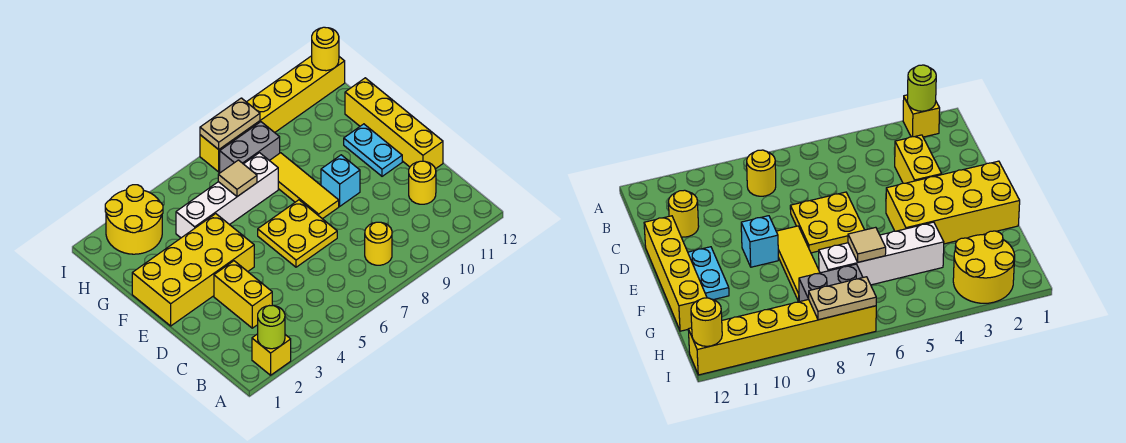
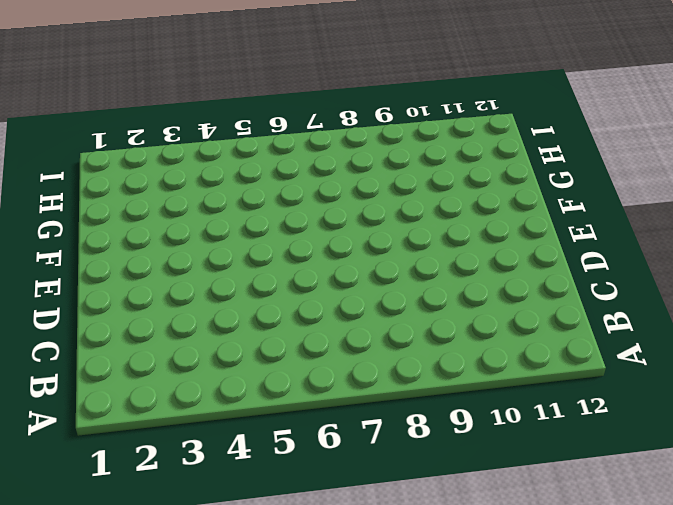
none -> yellow brick A2 level 1
none -> yellow round brick B8 level 1
none -> yellow brick C3:D3 level 1

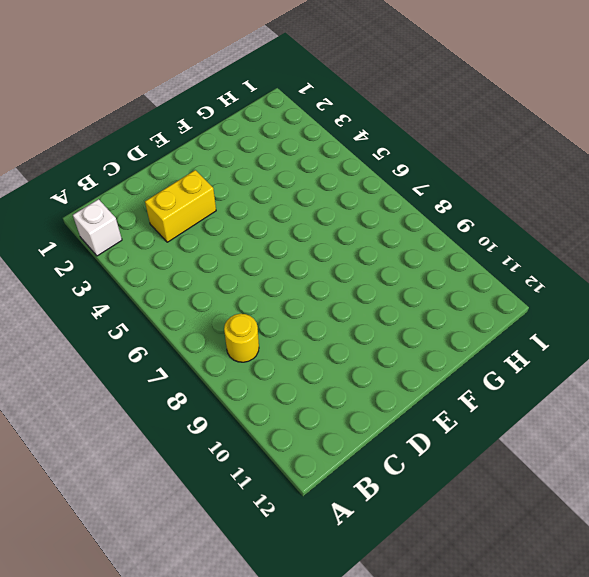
white brick A2 level 1 -> yellow brick A2 level 1
none -> yellow round brick C11 level 1
none -> yellow plate D6:E7 level 1
none -> yellow brick D12:G12 level 1

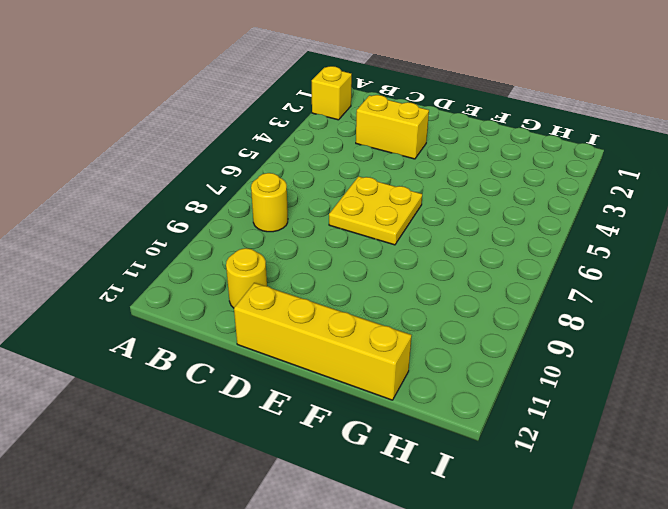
none -> yellow brick E1:F4 level 1
none -> yellow tile E8:G8 level 1
none -> cyan brick E9 level 1

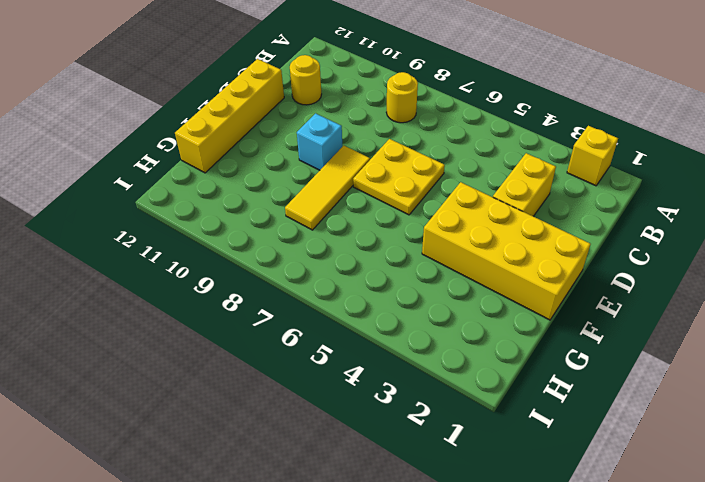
none -> cyan plate E11:F11 level 1
none -> white brick G4:G7 level 1
none -> yellow round brick H2:I3 level 1

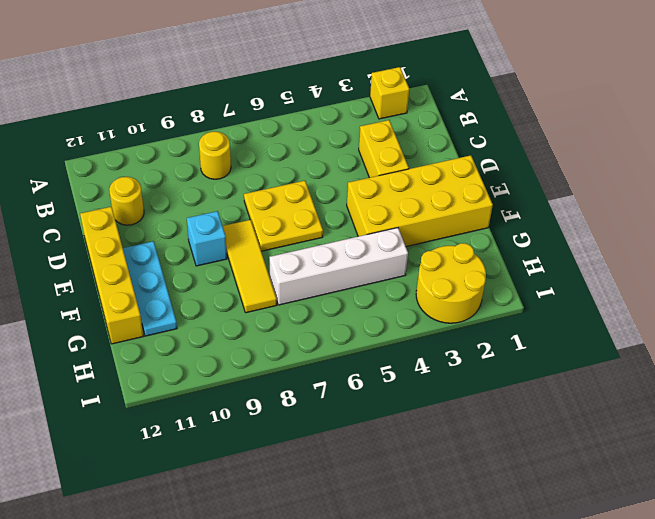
cyan plate E11:G11 level 1 -> cyan plate E11:F11 level 1
none -> grey brick H7:H8 level 1
none -> yellow brick I7:I12 level 1
none -> lime round brick A2 level 2

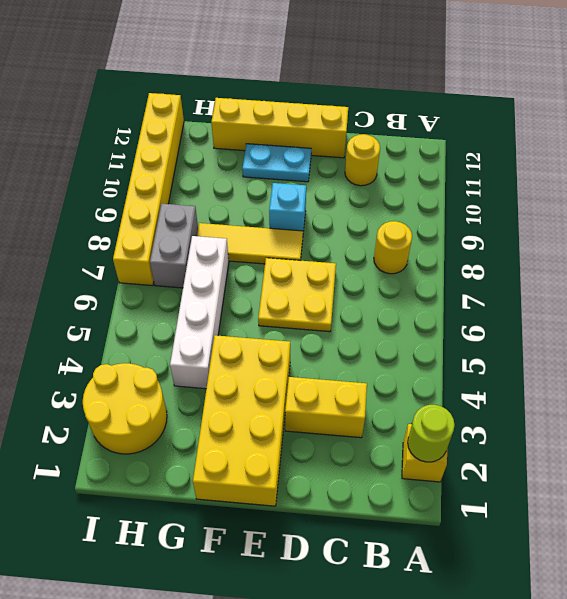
none -> tan tile G6 level 2
none -> tan plate I7:I8 level 2
none -> yellow round brick I12 level 2

